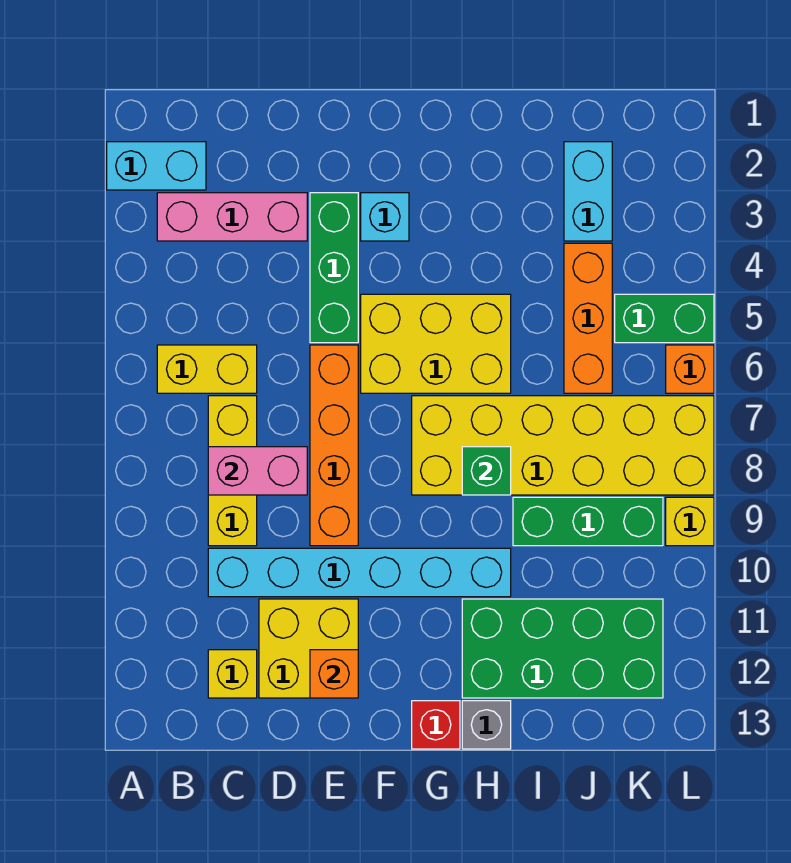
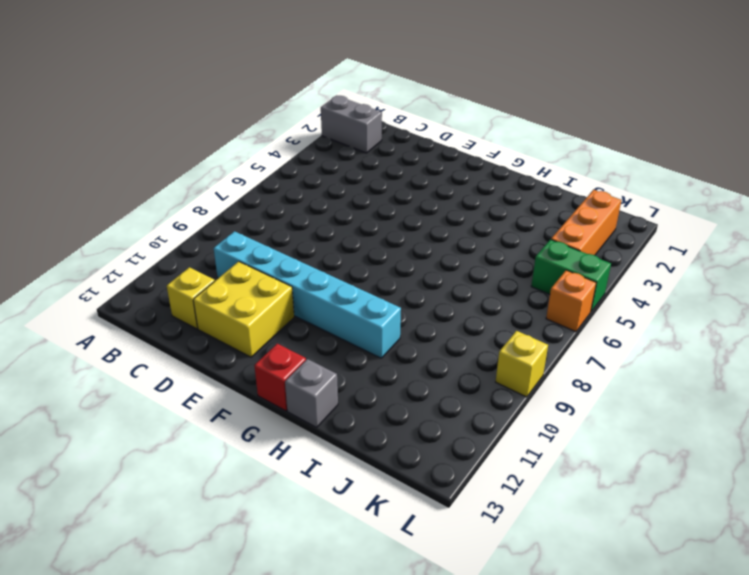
grey brick A2:B2 level 1 -> cyan brick A2:B2 level 1
orange brick K2:K4 level 1 -> orange brick J4:J6 level 1
none -> pink brick B3:D3 level 1
none -> yellow brick B6:C6 level 1
none -> yellow brick C7:C9 level 1

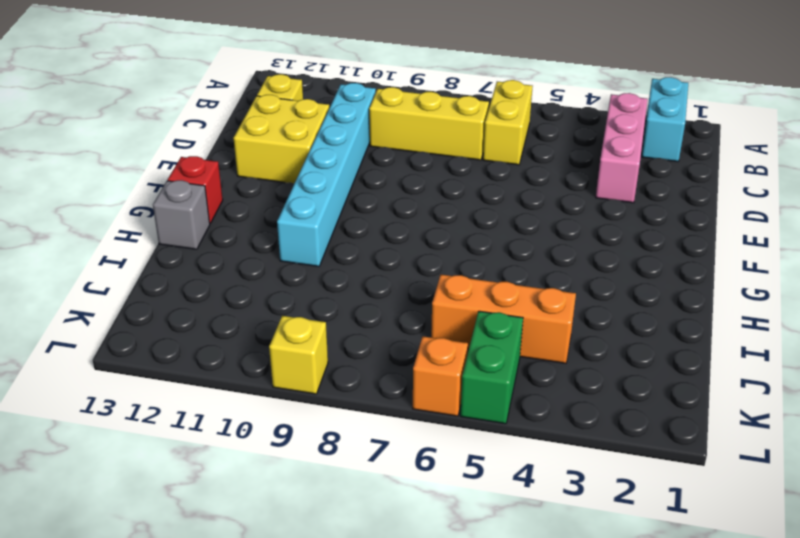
none -> green brick E3:E5 level 1
none -> orange brick E6:E9 level 1
none -> cyan brick F3 level 1

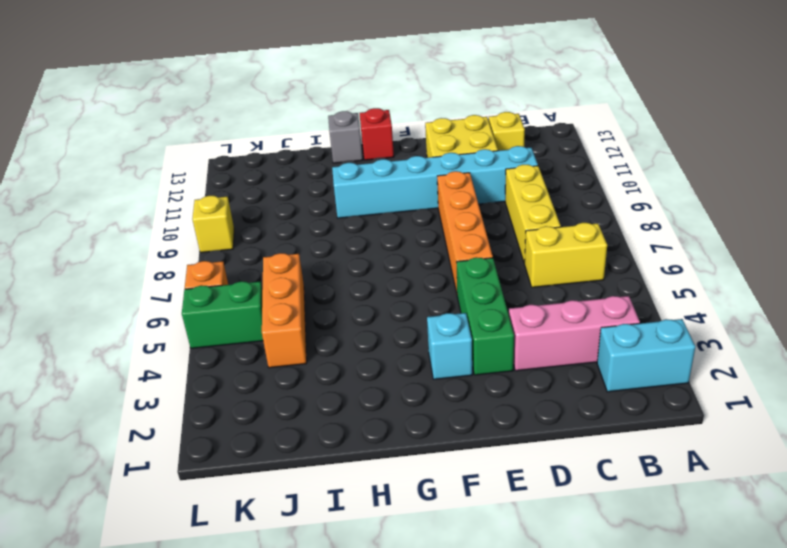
none -> yellow brick F5:H6 level 1
none -> yellow brick G7:L8 level 1
none -> green brick H11:K12 level 1

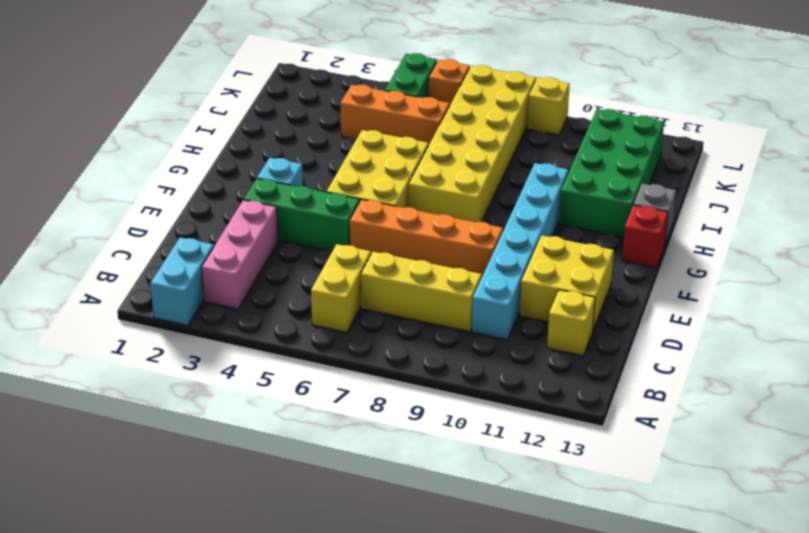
none -> green brick I9:K9 level 1
none -> cyan brick J2:J3 level 1
none -> pink brick C8:D8 level 2

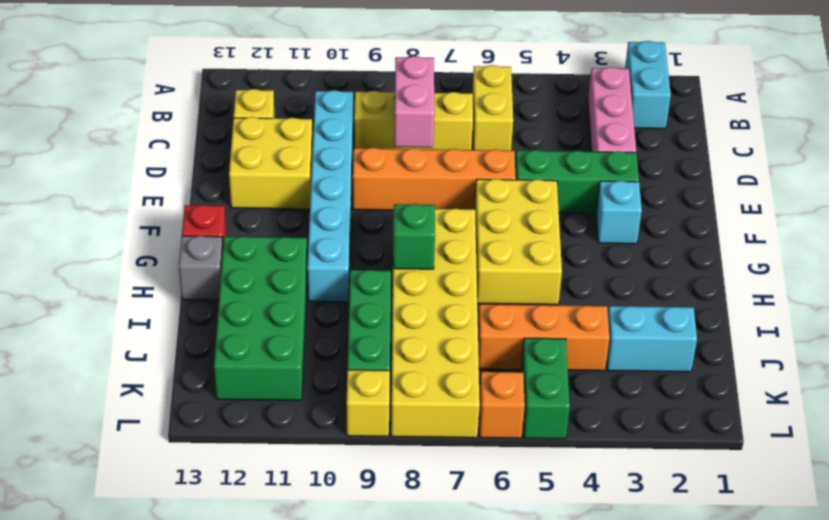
none -> orange brick E12 level 2

